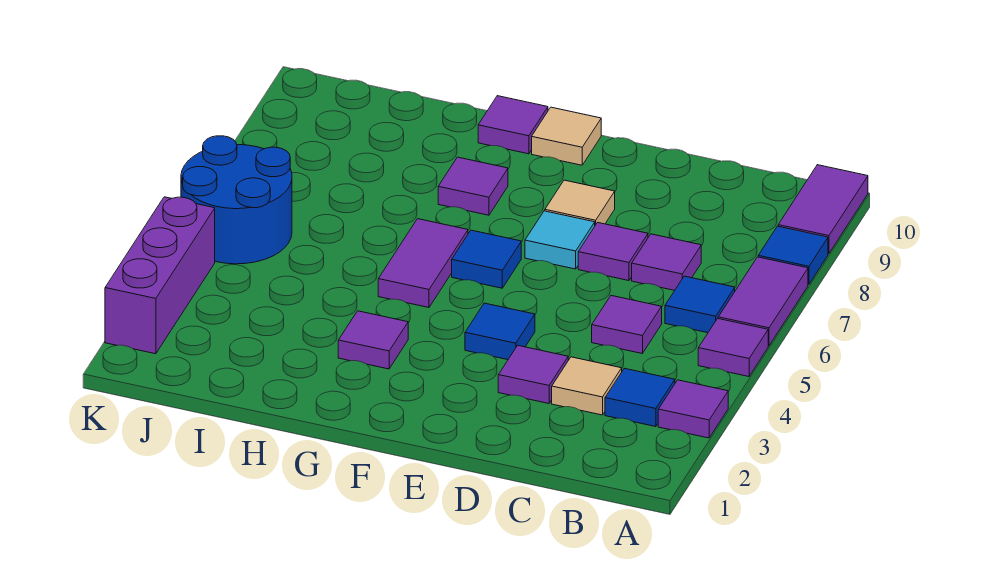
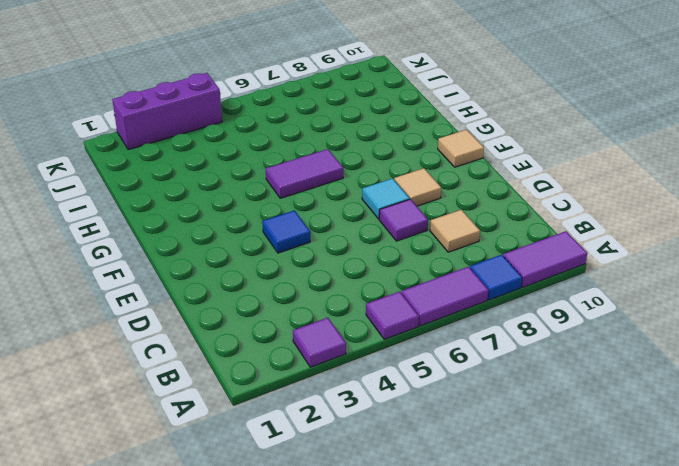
tan tile C8 level 1 -> tan tile C3 level 1
none -> blue tile B3 level 1
none -> blue tile B6 level 1
none -> purple tile C5 level 1

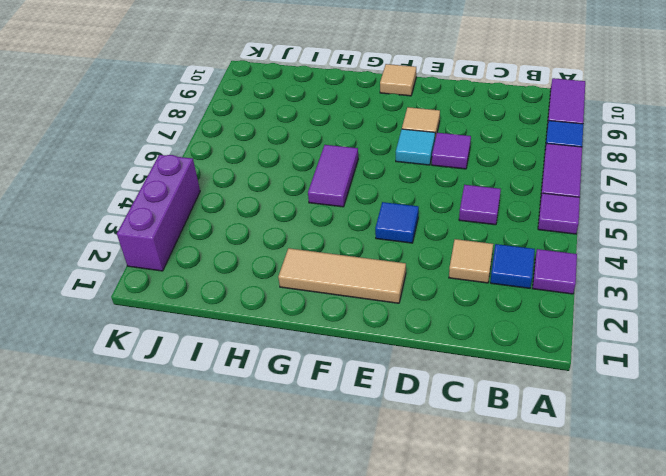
tan tile E2:G2 level 1 -> none
none -> blue tile B6 level 1
none -> purple tile C7 level 1
none -> purple tile D3 level 1

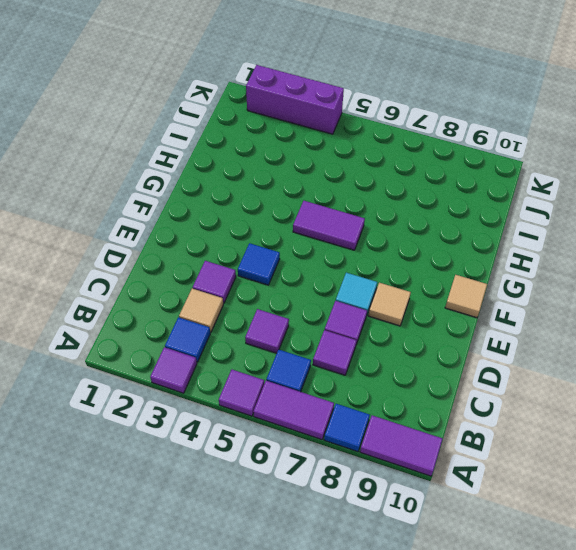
none -> blue tile F6 level 1
none -> purple tile G3 level 1
none -> purple tile G8 level 1

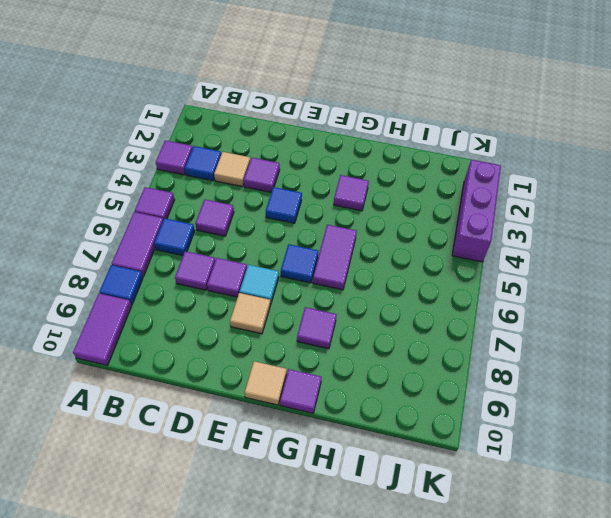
none -> blue round brick J5:K6 level 1

